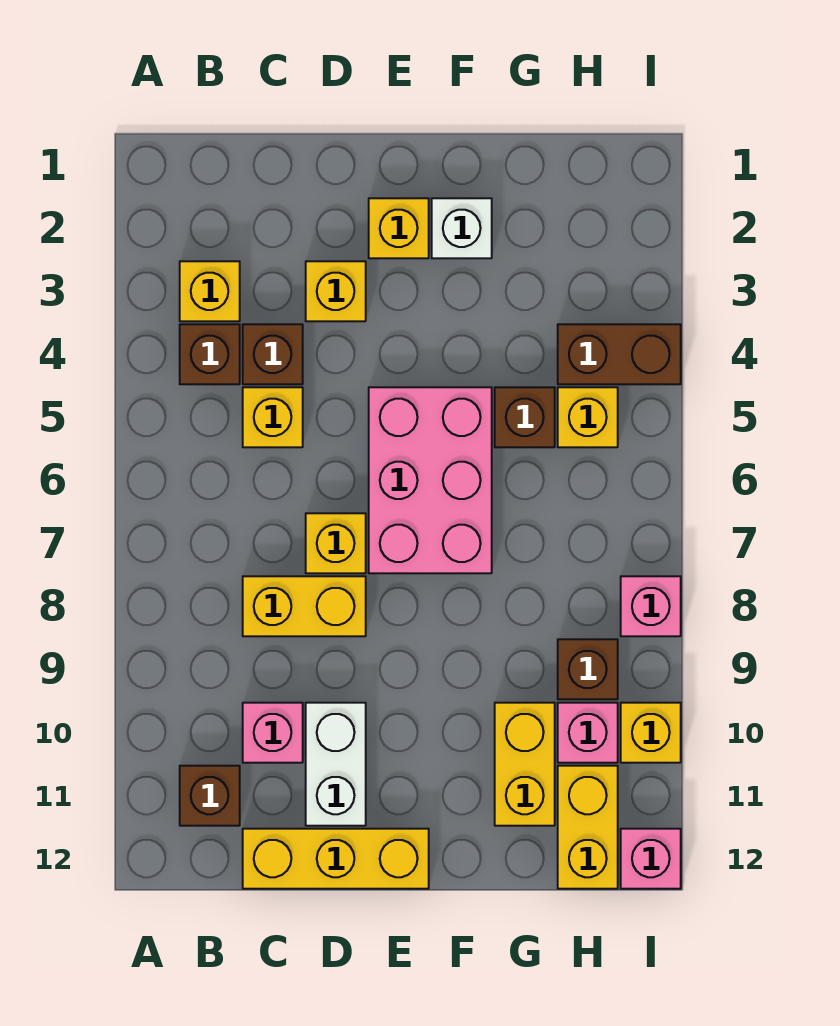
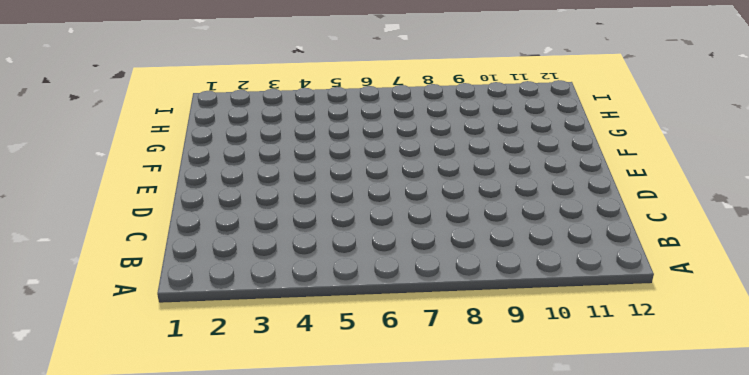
none -> yellow brick B3 level 1
none -> brown brick B4 level 1
none -> brown brick B11 level 1

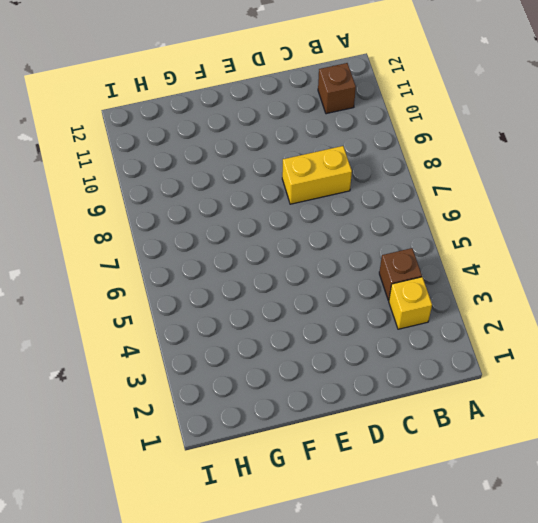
none -> brown brick C4 level 1
none -> yellow brick C5 level 1
none -> pink brick C10 level 1

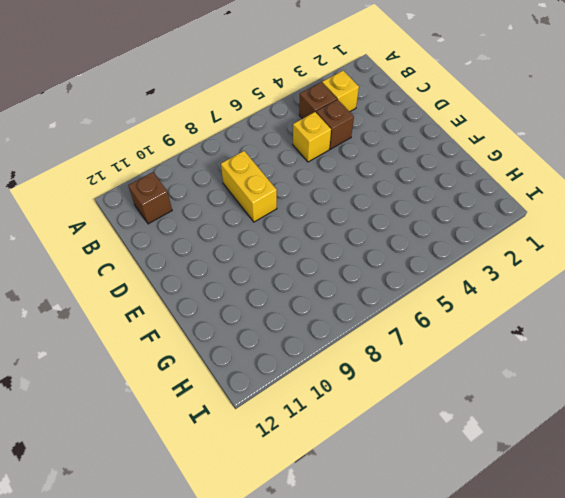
none -> pink brick C10 level 1
none -> yellow brick C12:E12 level 1
none -> yellow brick D3 level 1

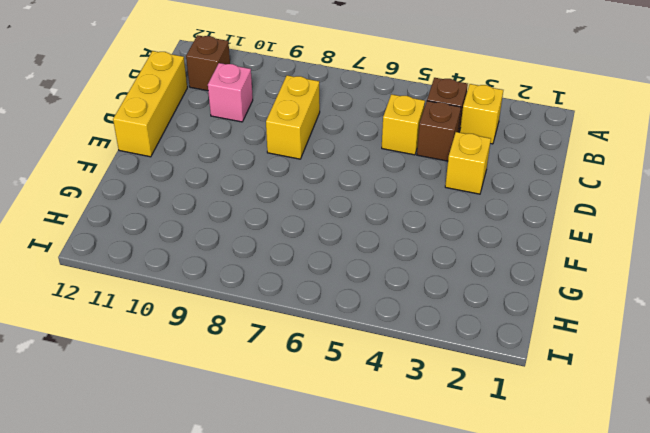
none -> yellow brick D7 level 1
none -> white brick D10:D11 level 1
none -> yellow brick E2 level 1

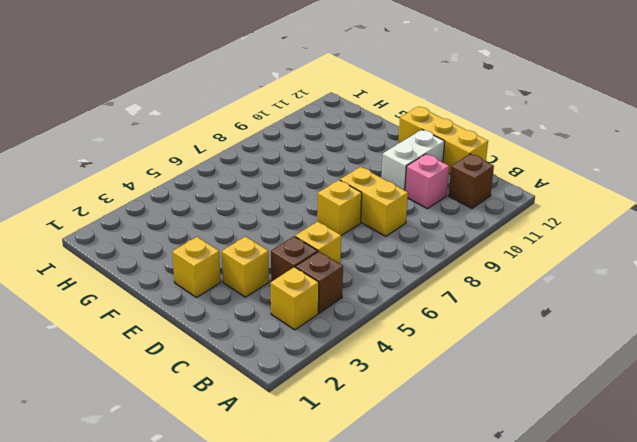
none -> pink brick E5:F7 level 1
none -> white brick F2 level 1
none -> brown brick G5 level 1

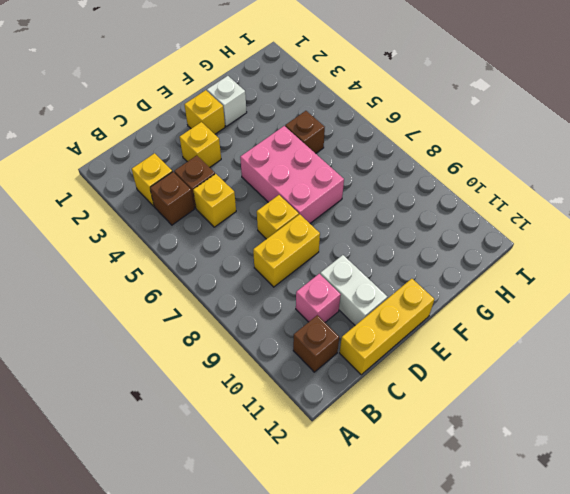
none -> yellow brick G10:G11 level 1
none -> brown brick H4:I4 level 1
none -> yellow brick H5 level 1

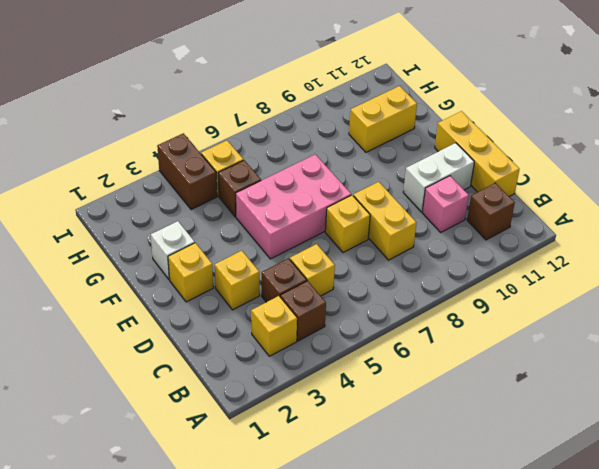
none -> brown brick H9 level 1
none -> pink brick H10 level 1
none -> yellow brick H11:H12 level 1

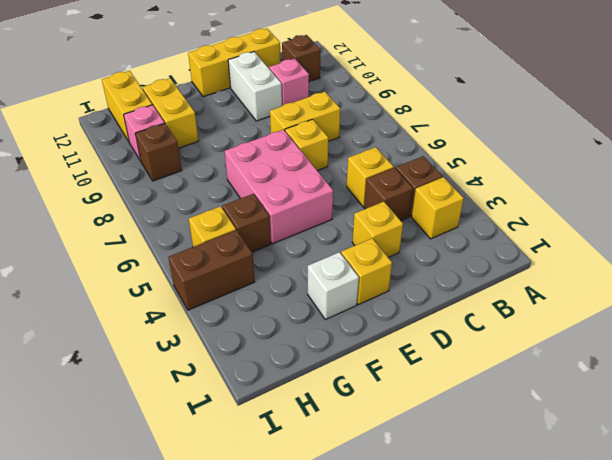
none -> pink brick I8 level 1
none -> yellow brick I10 level 1
none -> pink brick I12 level 1

